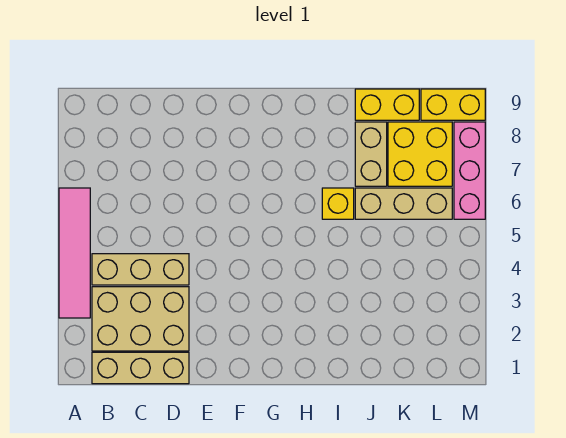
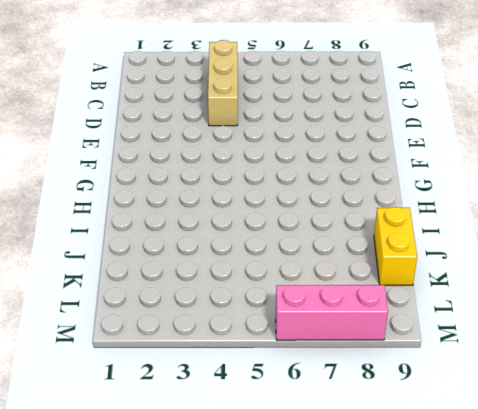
none -> pink tile A3:A6 level 1
none -> tan brick B1:D1 level 1

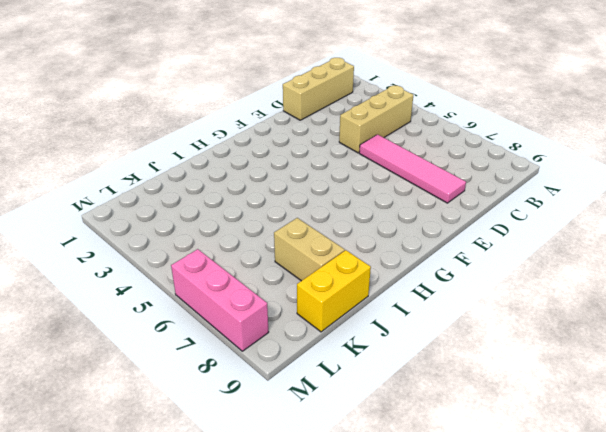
pink tile D5:D8 level 1 -> pink tile A3:A6 level 1
none -> tan brick B2:D3 level 1
none -> yellow brick I6 level 1

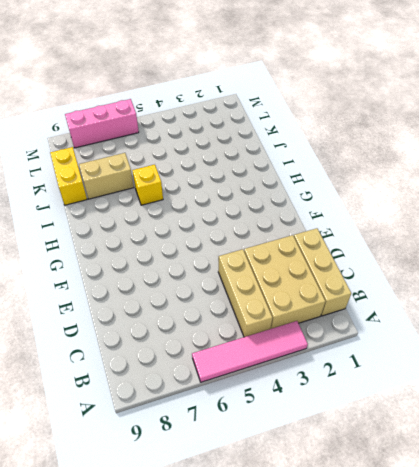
none -> tan brick J6:L6 level 1
none -> yellow brick K7:L8 level 1

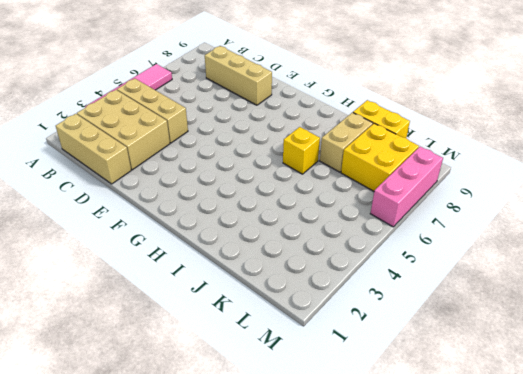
tan brick C8:E8 level 1 -> tan brick J6:L6 level 1
none -> yellow brick L9:M9 level 1

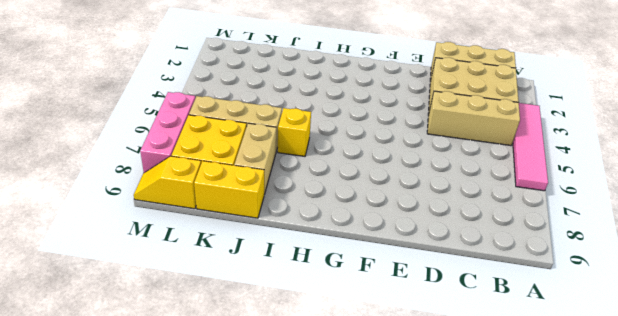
yellow slope L9:M9 level 1 top L -> yellow brick L9:M9 level 1

